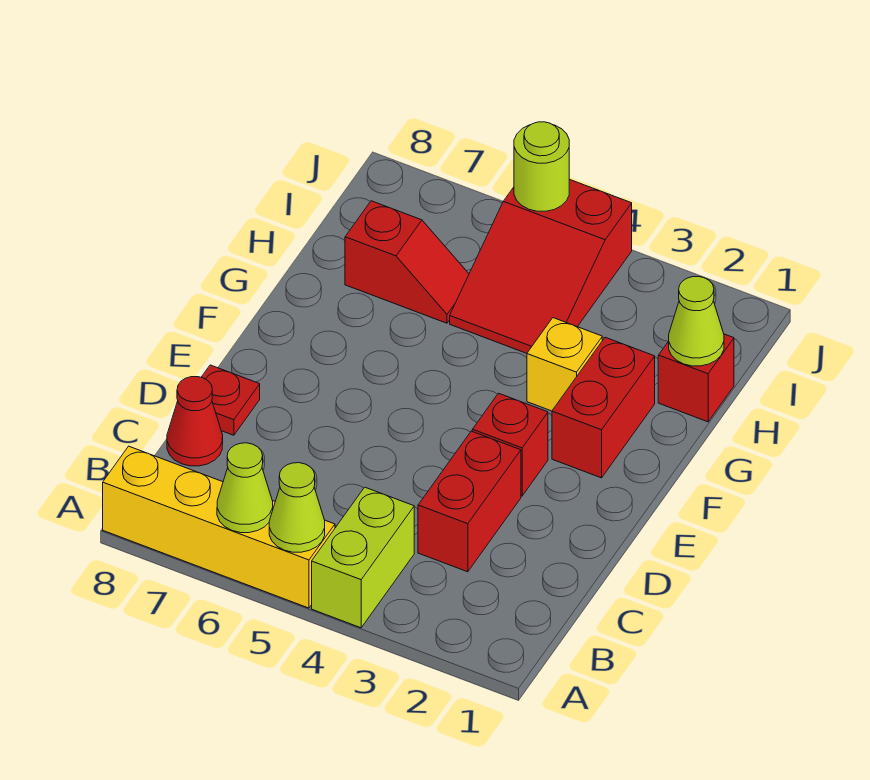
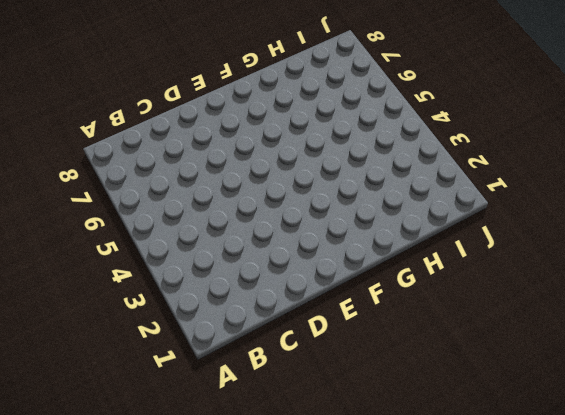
none -> lime brick A4:B4 level 1
none -> yellow brick A5:A8 level 1
none -> red brick C3:D3 level 1

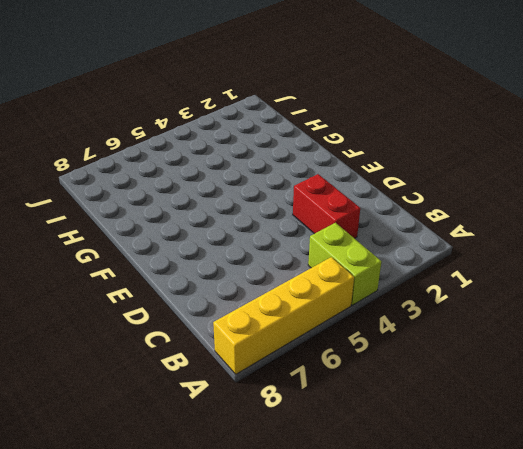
none -> red cone C8 level 1
none -> red plate D8 level 1
none -> red brick E3 level 1

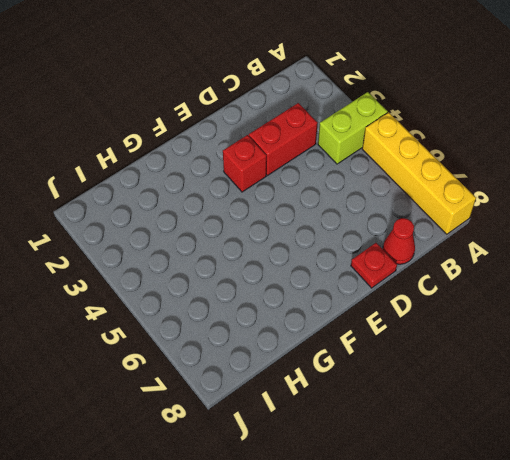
none -> red brick F2:G2 level 1
none -> yellow brick G3 level 1
none -> red brick H1 level 1

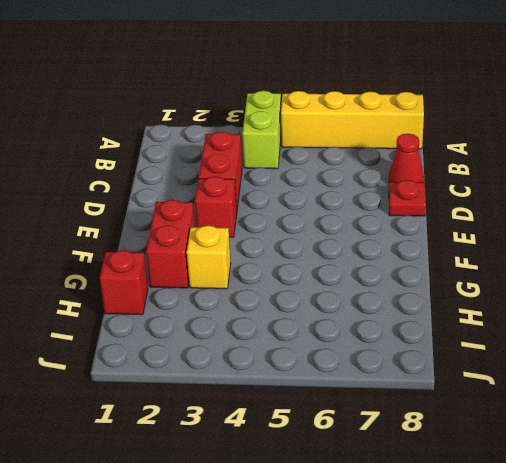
none -> red slope H4:J5 level 1 top J
none -> red slope H6:H7 level 1 top 7
none -> lime cone A5 level 2

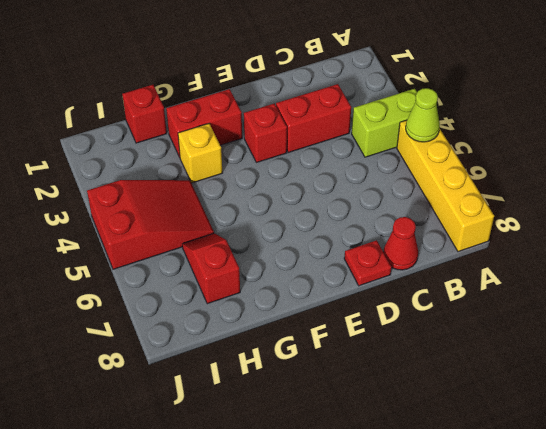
none -> lime cone A6 level 2
none -> lime cone H1 level 2
none -> lime round brick J5 level 2

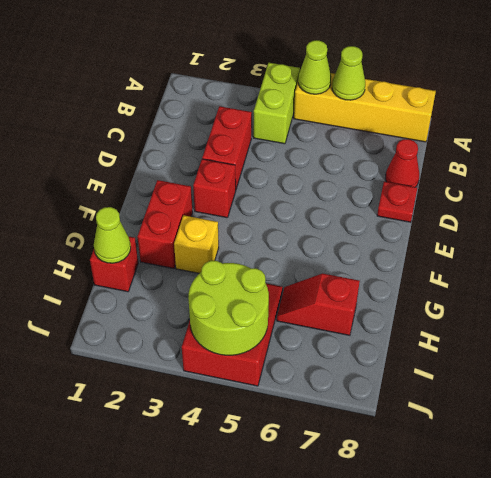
lime round brick I4:J5 level 2 -> lime round brick J5 level 2

